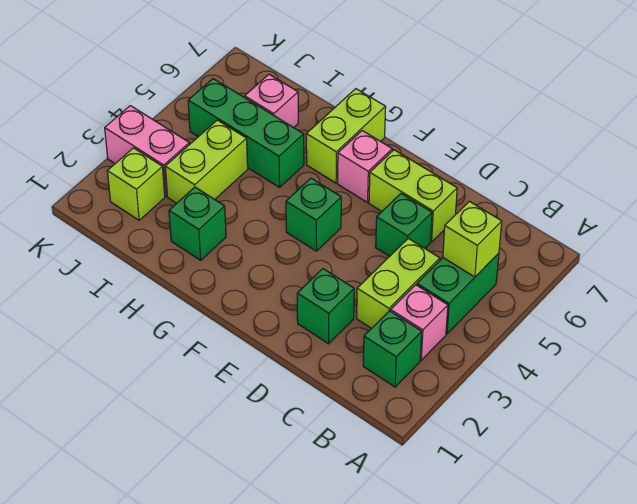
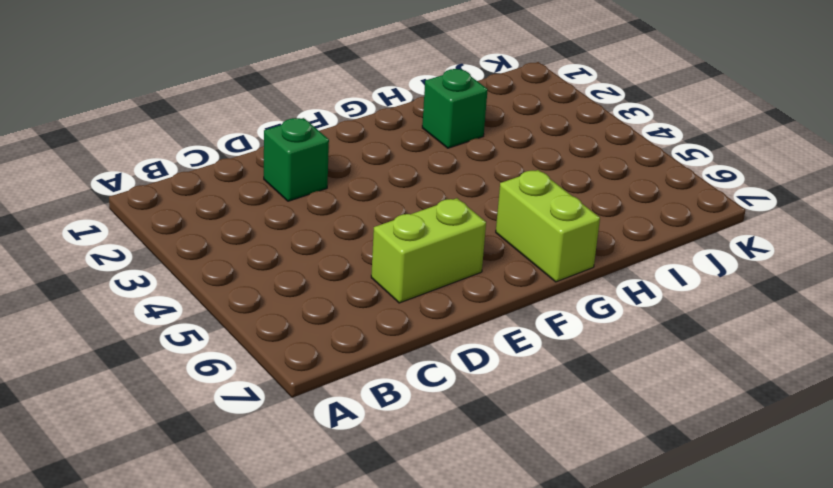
none -> green brick B2 level 1
none -> pink brick B3 level 1
none -> green brick B4:B5 level 1

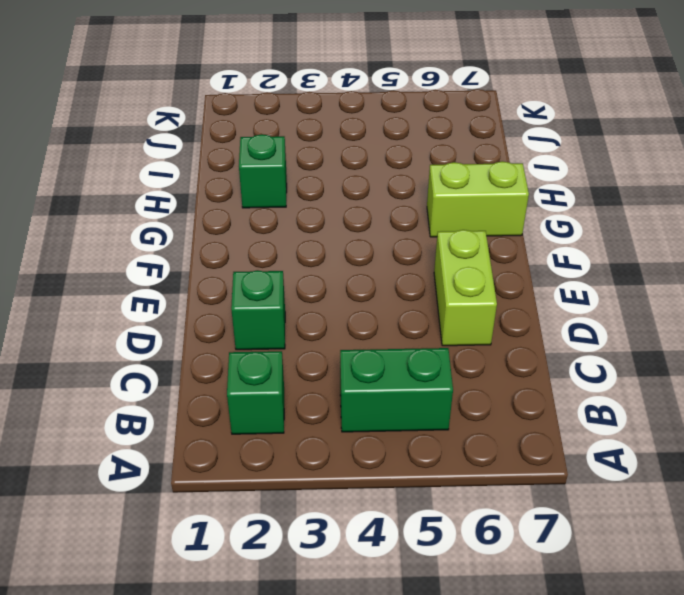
none -> pink brick B3 level 1
none -> lime brick C3:C4 level 1
none -> green brick D5 level 1

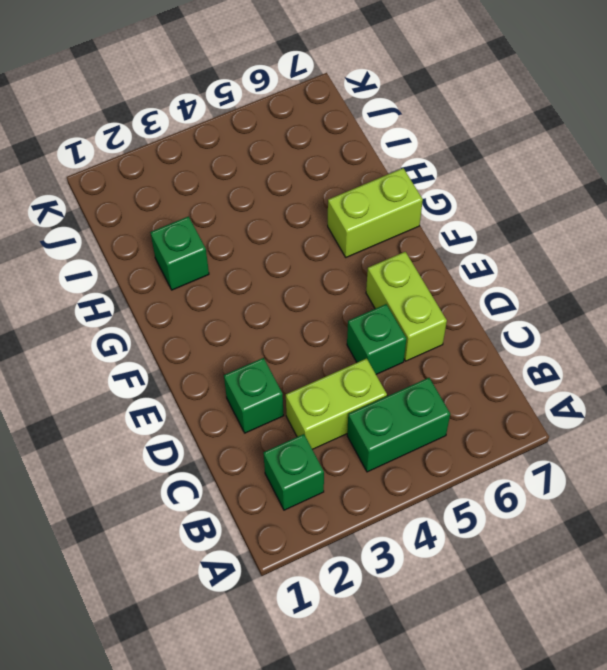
none -> pink brick B3 level 1
none -> green brick F4 level 1
none -> pink brick F6 level 1

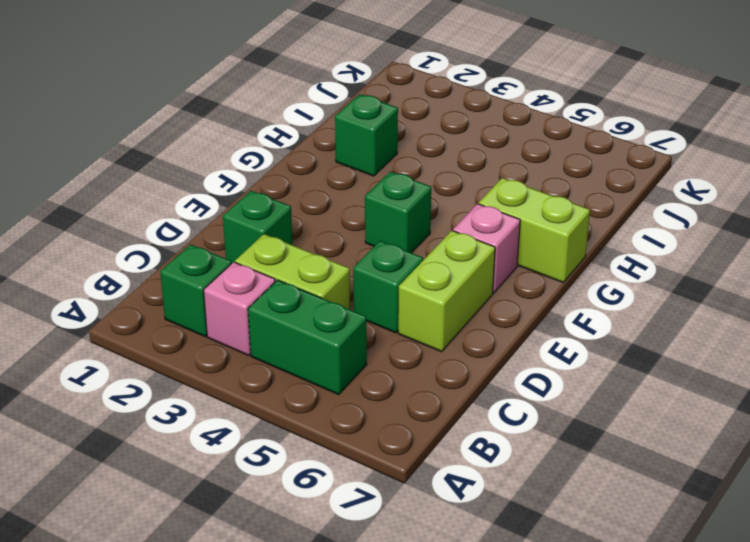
none -> green brick H5:J5 level 1
none -> lime brick I3:I4 level 1
none -> pink brick I6 level 1

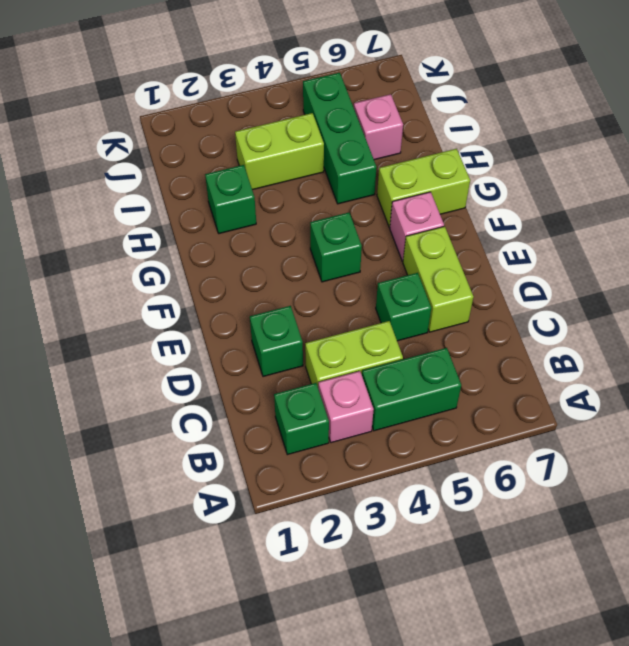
none -> lime brick J2 level 1
none -> pink brick J3:K3 level 1
none -> lime brick B5 level 2

